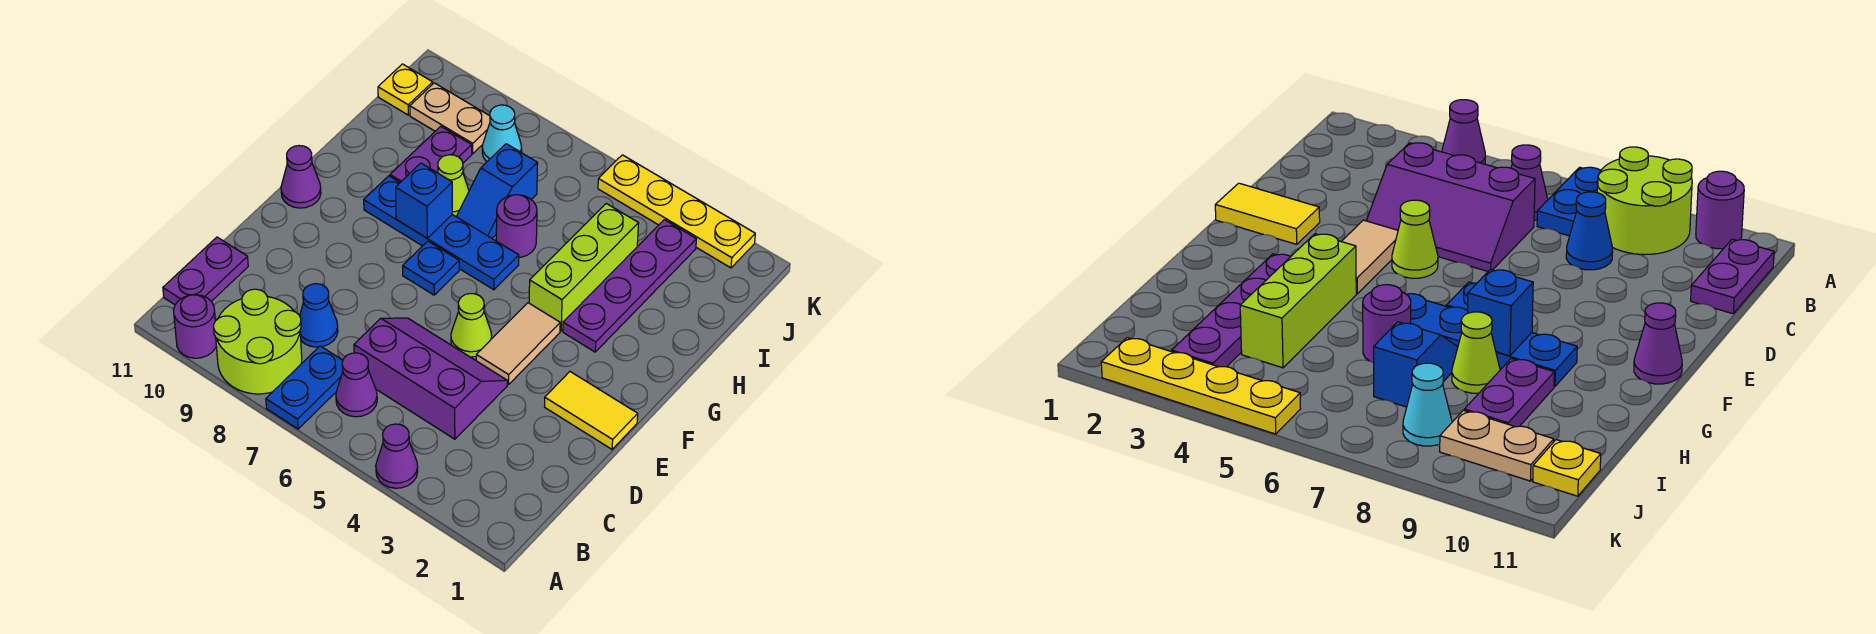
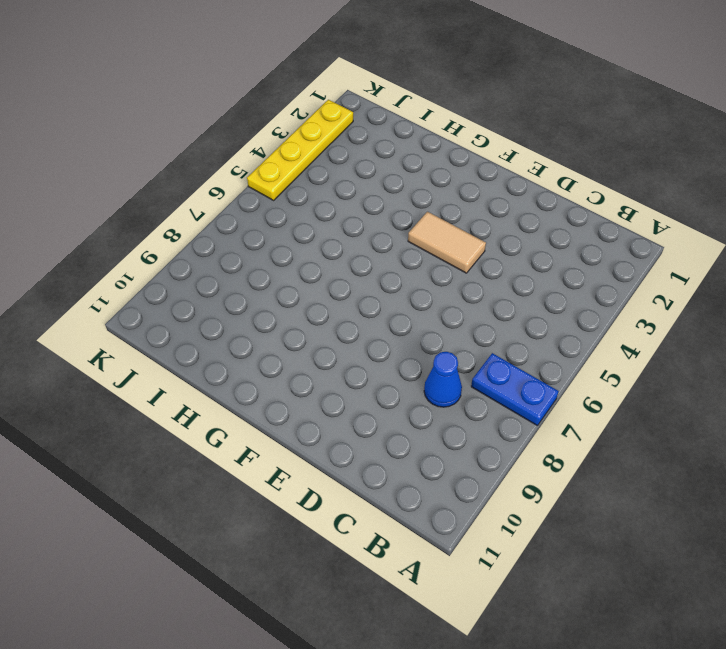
none -> purple cone A4 level 1
none -> lime round brick A8:B9 level 1
none -> purple round brick A10 level 1

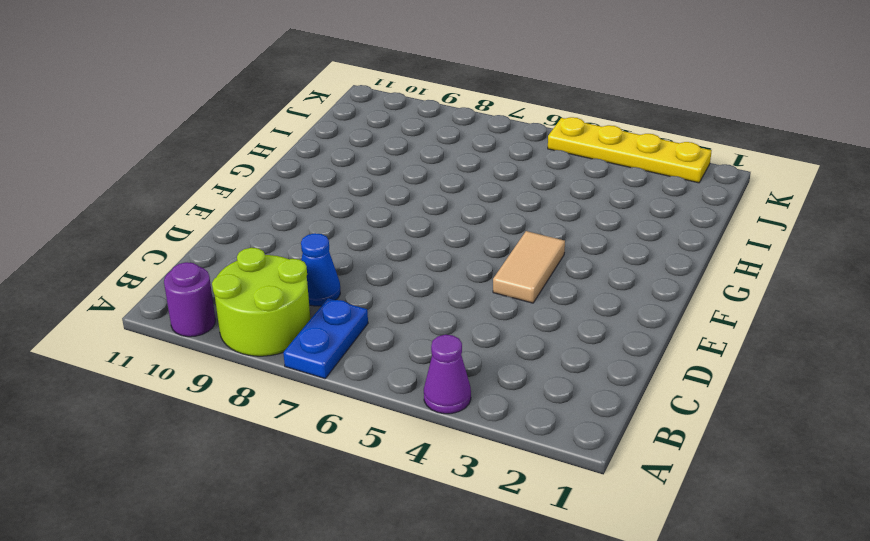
none -> purple cone B6 level 1
none -> purple plate B11:C11 level 1
none -> purple slope C4:D6 level 1 top C

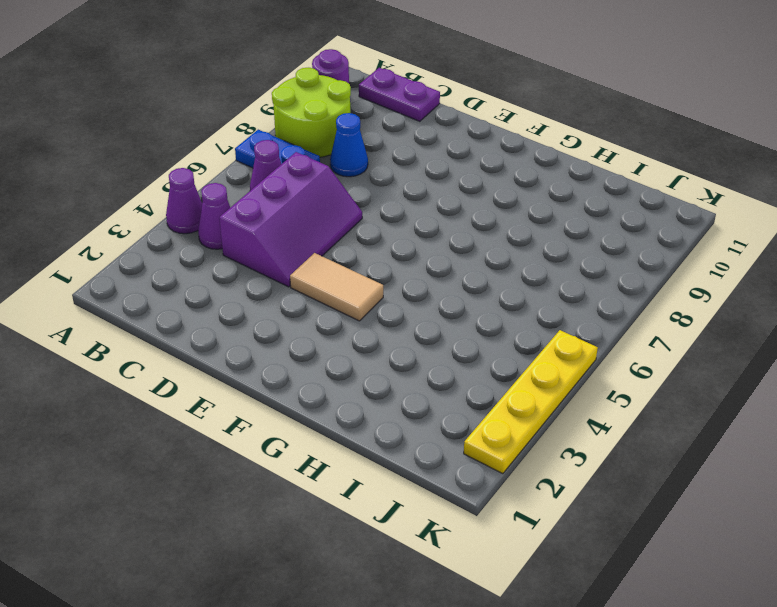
purple cone B4 level 1 -> purple cone F11 level 1
none -> yellow tile E1:E2 level 1
none -> lime cone E5 level 1
none -> blue plate F7 level 1

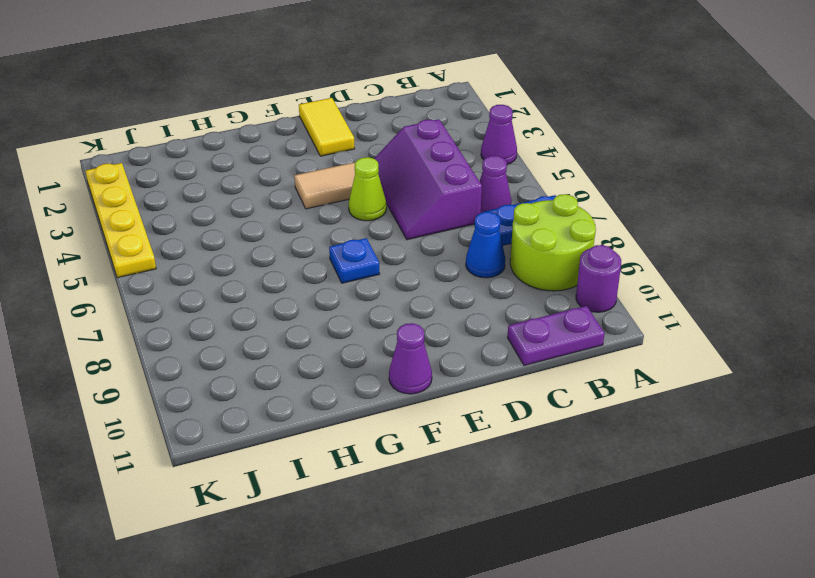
none -> purple plate G3:J3 level 1
none -> lime brick G4:I4 level 1
none -> blue plate G6:G9 level 1

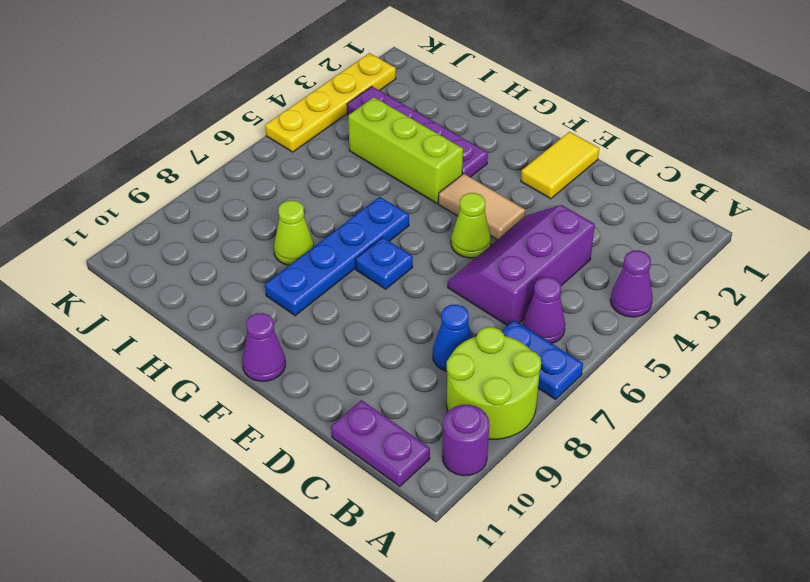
none -> purple round brick H6 level 1
none -> blue slope H7:I7 level 1 top I
none -> purple plate H9:I9 level 1

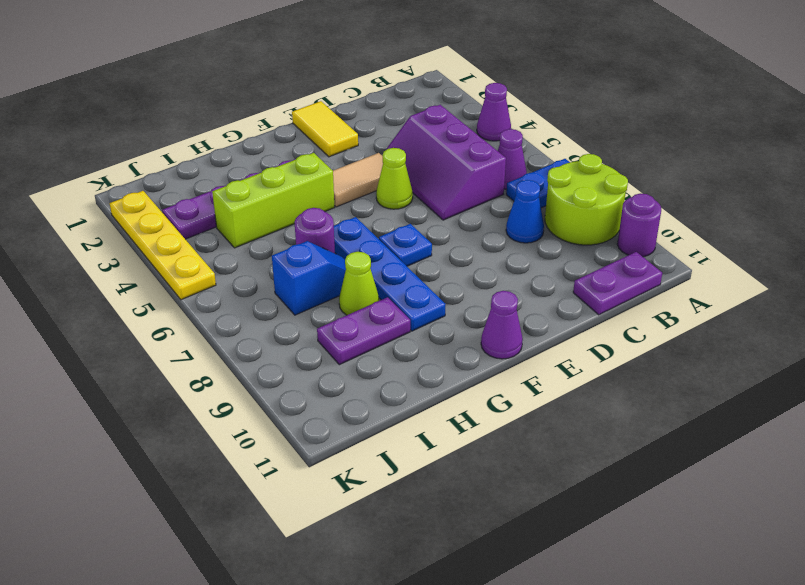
none -> cyan cone J8 level 1
none -> tan plate J9:J10 level 1
none -> yellow plate J11 level 1

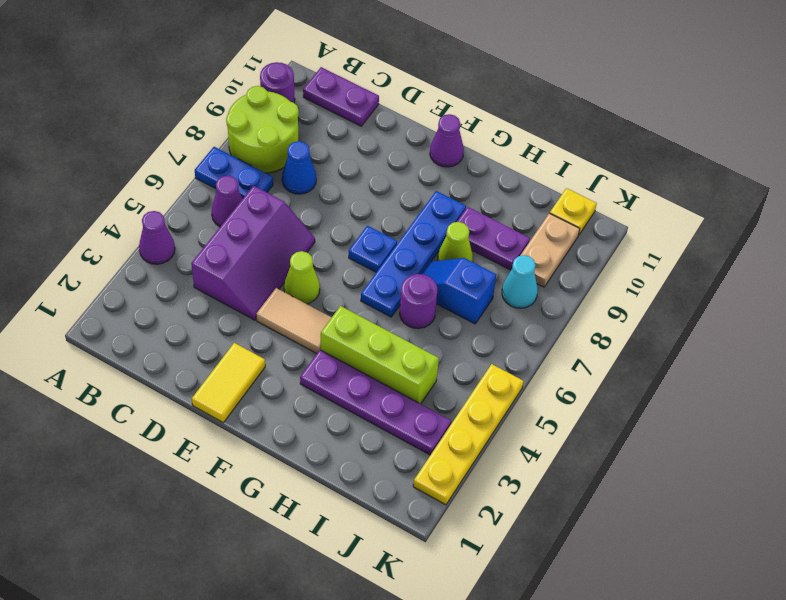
none -> blue brick G8 level 2

